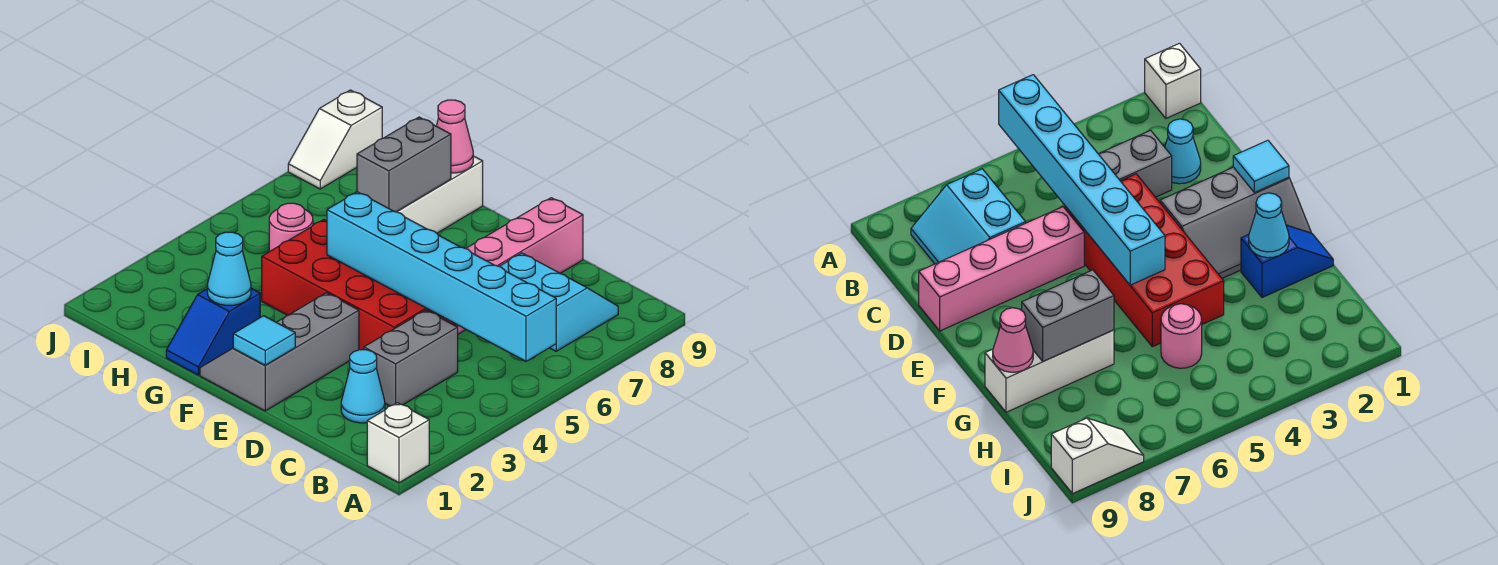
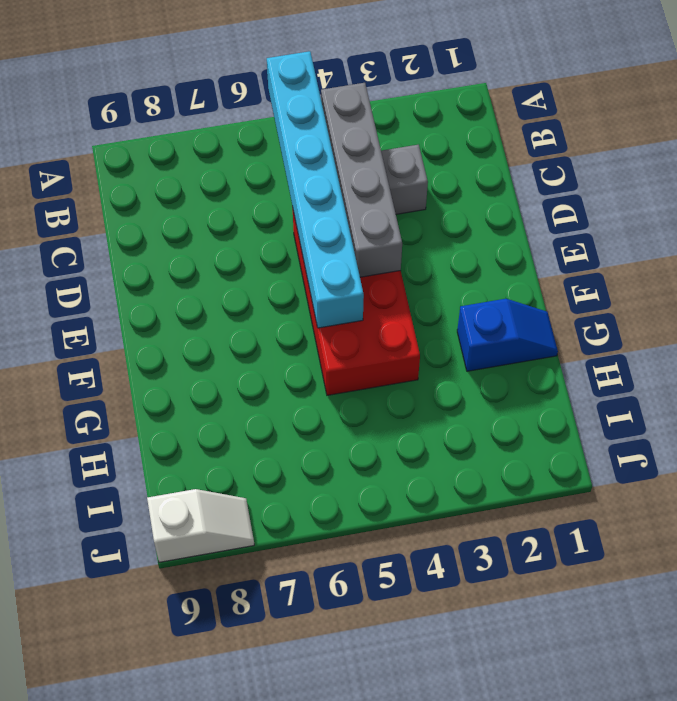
grey brick B4:E4 level 2 -> none
none -> white brick A1 level 1
none -> cyan slope B7:C8 level 1 top 7
none -> cyan cone C2 level 1

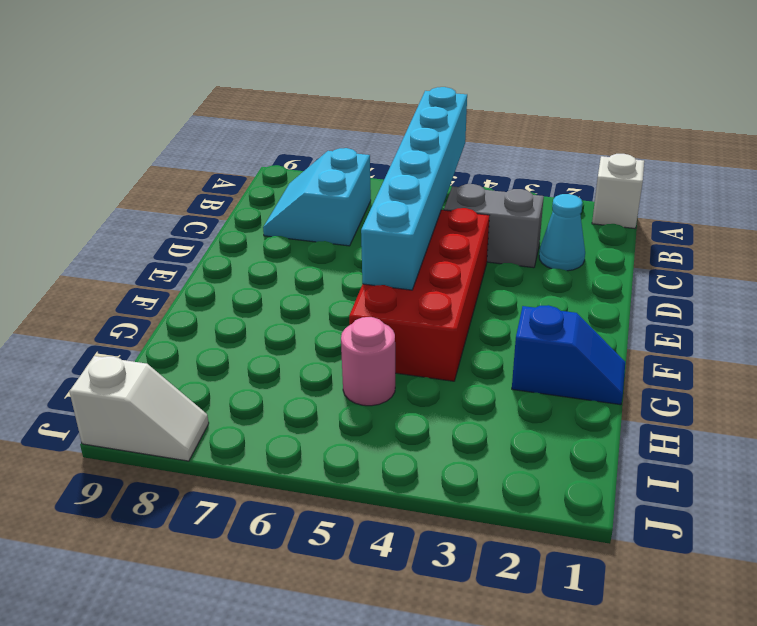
none -> pink brick D6:D9 level 1
none -> grey slope E1:F3 level 1 top E
none -> white brick G7:G9 level 1

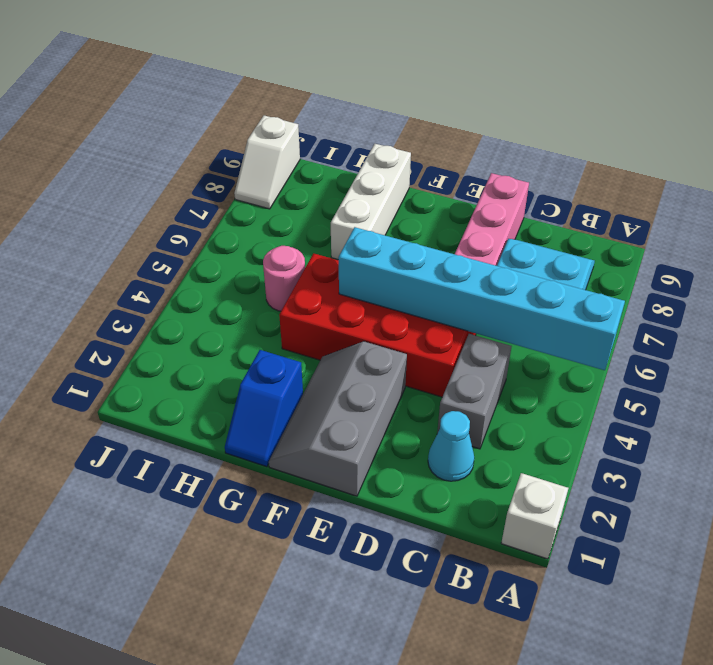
none -> cyan tile E1 level 2
none -> cyan cone G2 level 2
none -> grey brick G7:G8 level 2

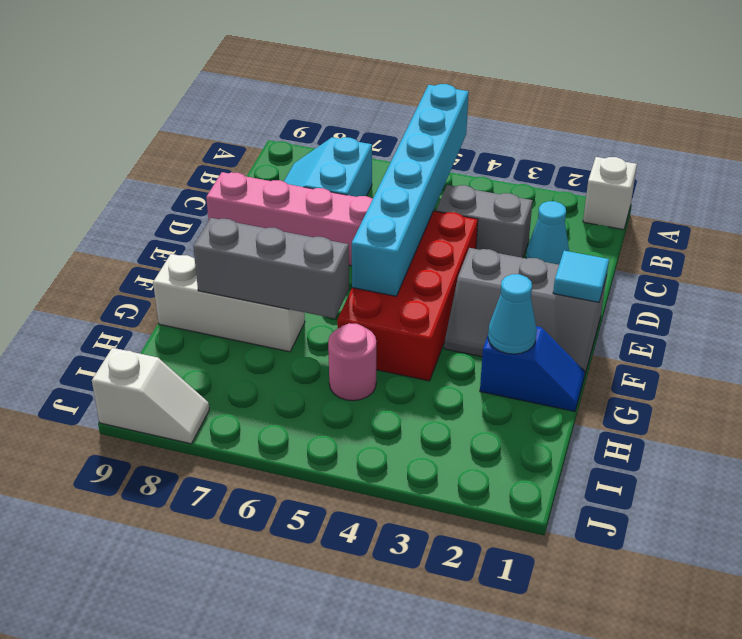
grey brick G6:G8 level 2 -> grey brick G7:G8 level 2
none -> pink cone G9 level 2

